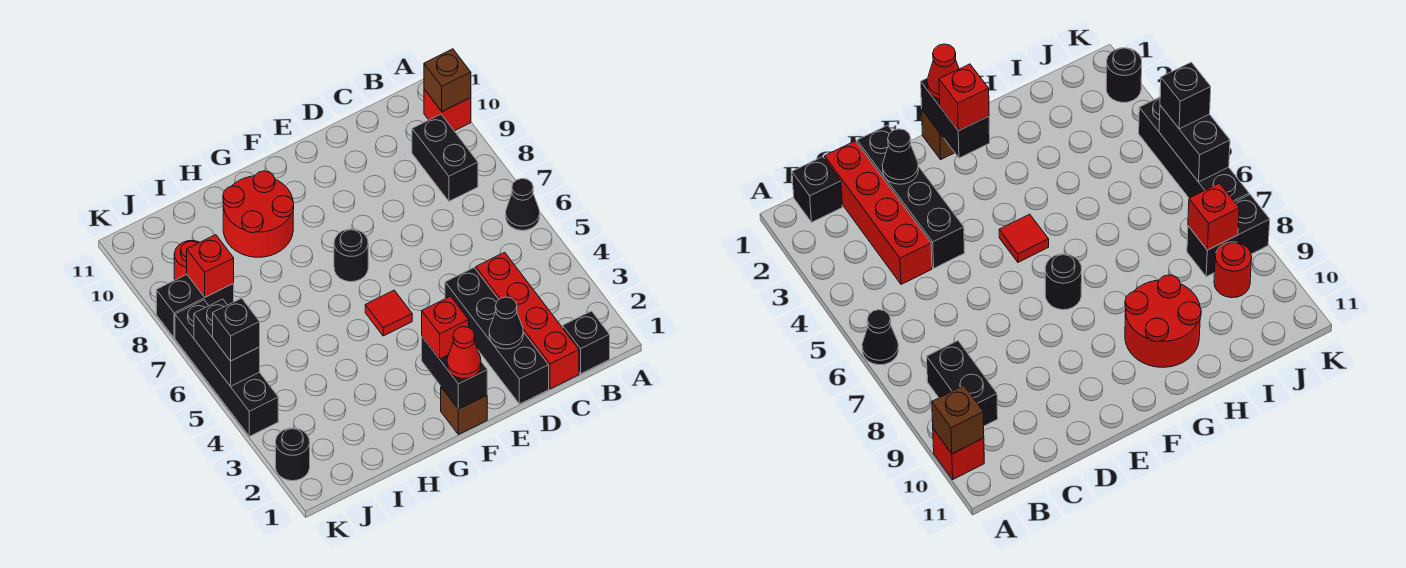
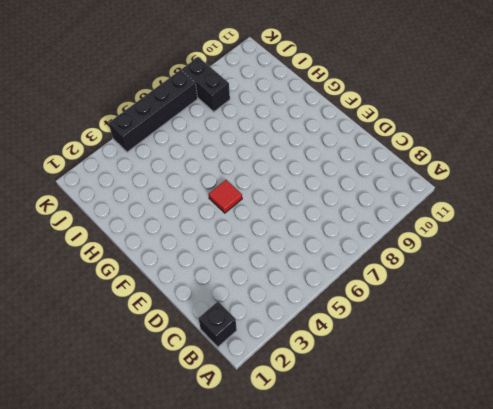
none -> black cone A6 level 1
none -> red brick A10 level 1
none -> black brick B8:B9 level 1

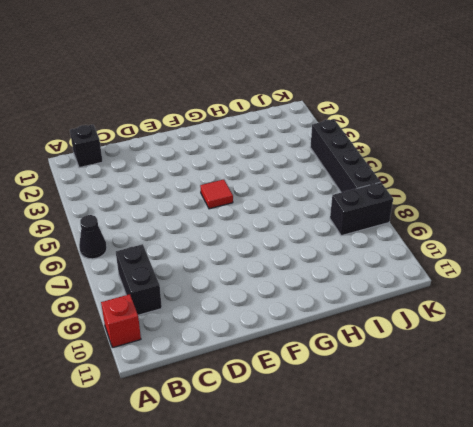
none -> red brick C1:C4 level 1
none -> black brick D1:D4 level 1
none -> brown brick F1 level 1

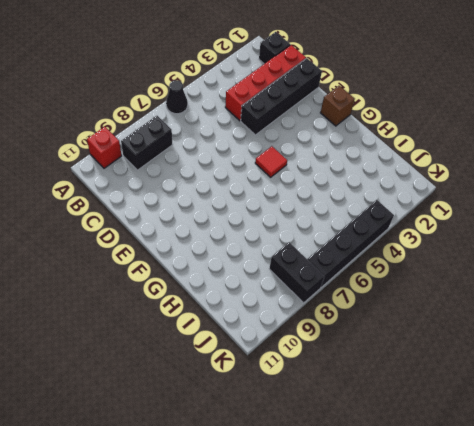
none -> black round brick F7 level 1
none -> red round brick G9:H10 level 1
none -> red round brick J9 level 1

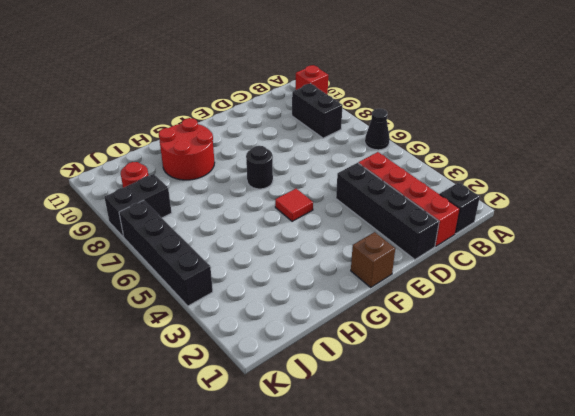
none -> black round brick K2 level 1
none -> brown brick A10 level 2
none -> black cone D2 level 2

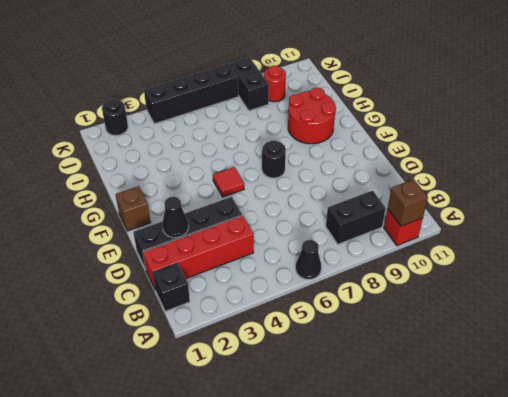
none -> black brick F1:F2 level 2
none -> red brick J8 level 2
none -> black brick K5:K6 level 2

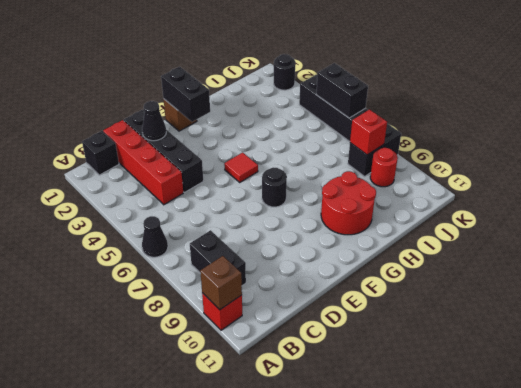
none -> red cone F1 level 3
none -> red brick F2 level 3
none -> black brick K5 level 3

